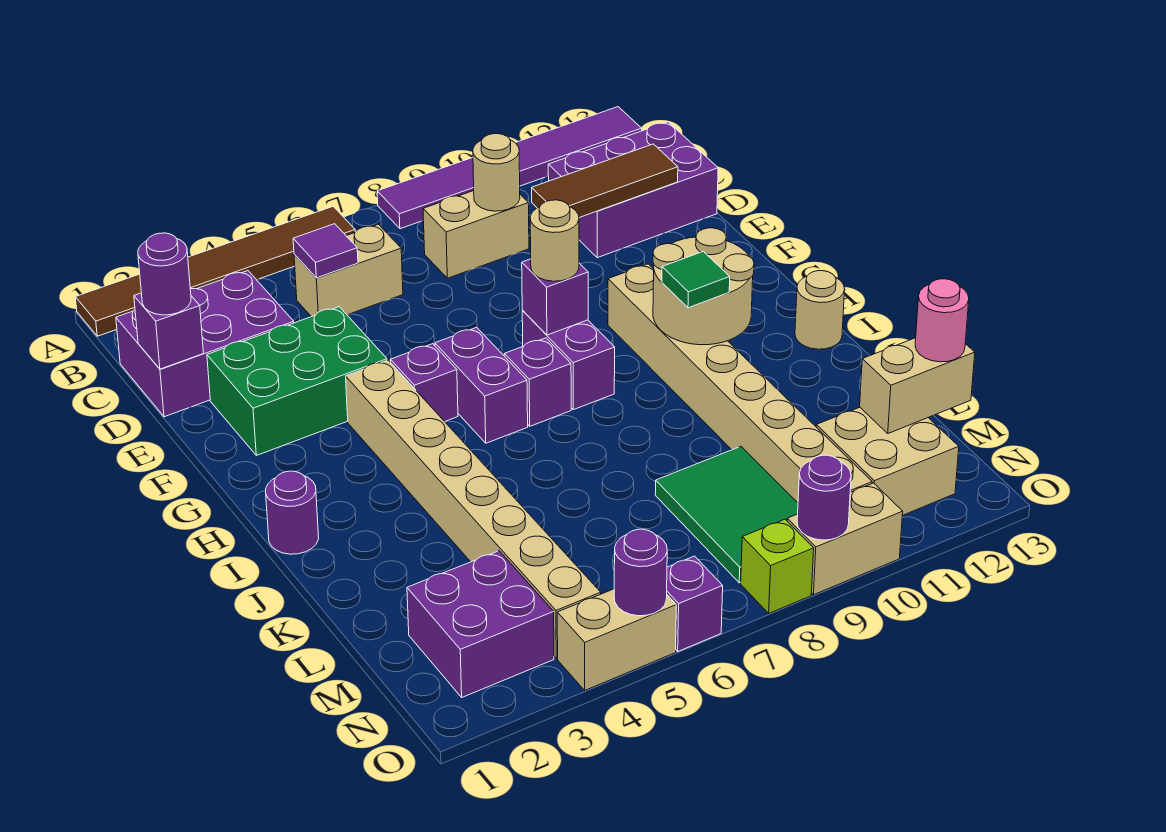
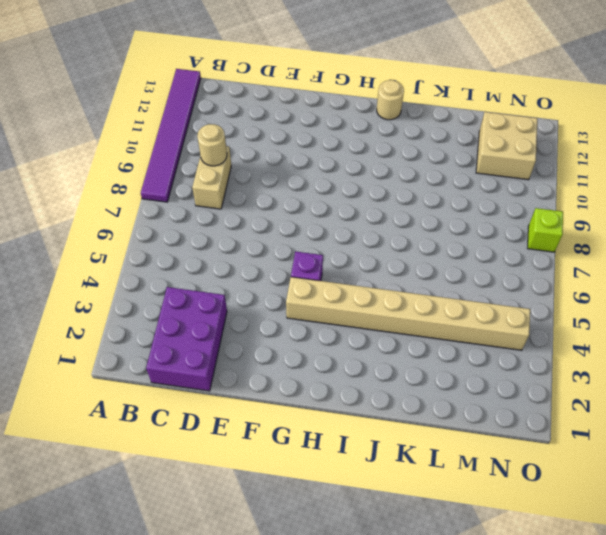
none -> brown tile A1:A6 level 1
none -> tan brick C5:C6 level 1
none -> purple brick C11:D13 level 1
none -> green brick E2:F4 level 1

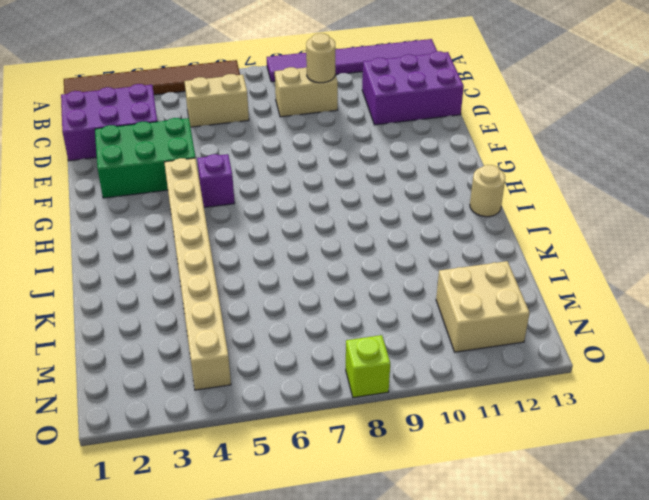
none -> purple brick G6:H6 level 1
none -> purple brick G8:H8 level 1
none -> tan brick G10:N10 level 1
none -> purple brick H7 level 1

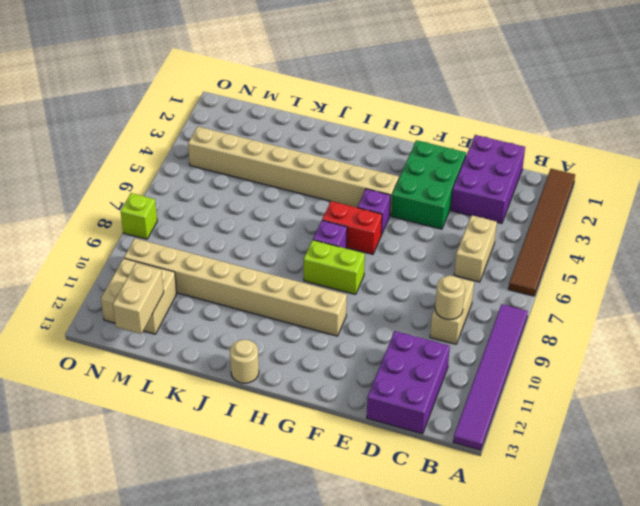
red brick G6:H6 level 1 -> purple brick G6:H6 level 1
lime brick G8:H8 level 1 -> purple brick G8:H8 level 1
none -> purple round brick I1 level 1
none -> green tile L8:N9 level 1
none -> purple brick M2:N3 level 1
none -> tan brick O4:O5 level 1

